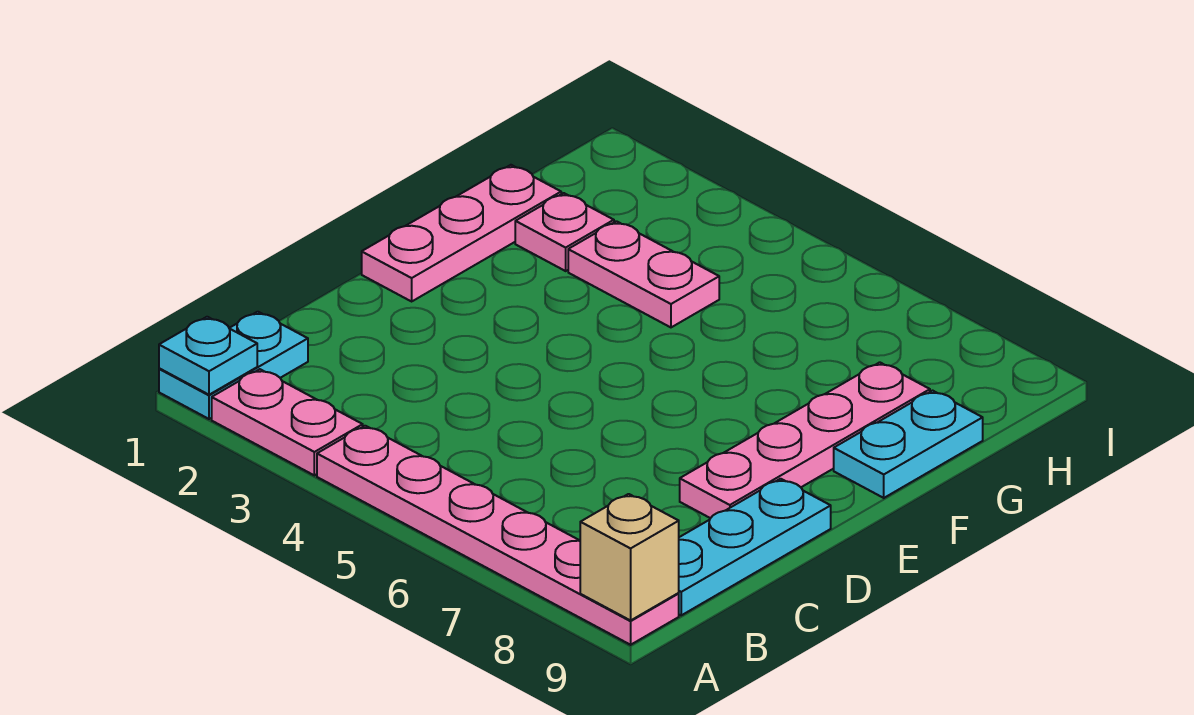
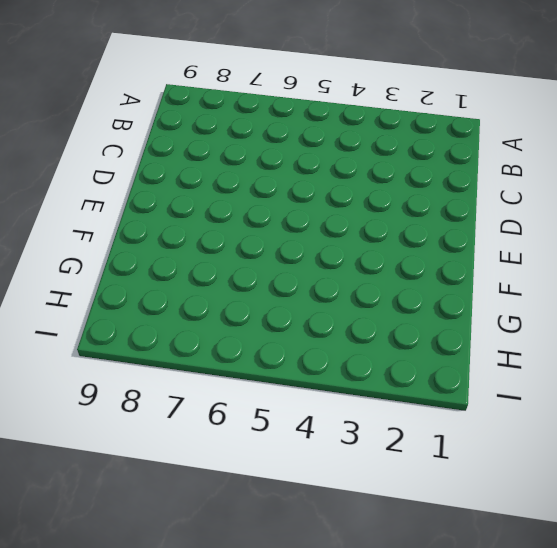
none -> cyan plate A1:B1 level 1
none -> pink plate A2:A3 level 1

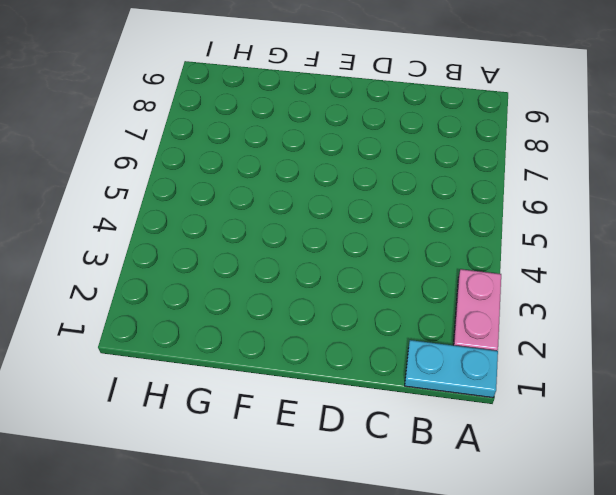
none -> pink plate A4:A9 level 1
none -> cyan plate B9:D9 level 1

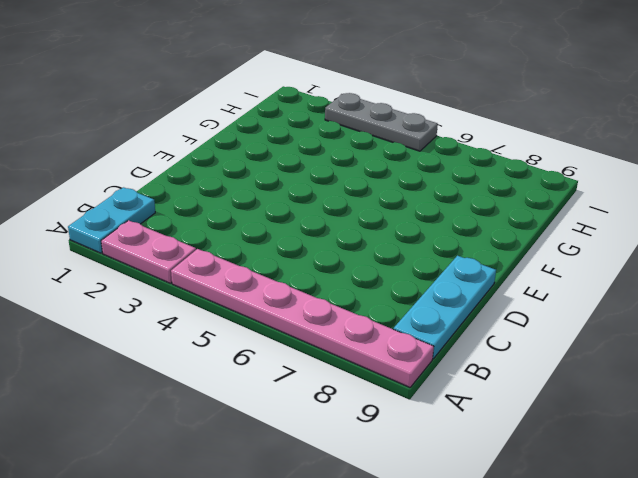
grey plate I3:I5 level 1 -> none
none -> pink plate D8:G8 level 1
none -> pink plate E1:G1 level 1

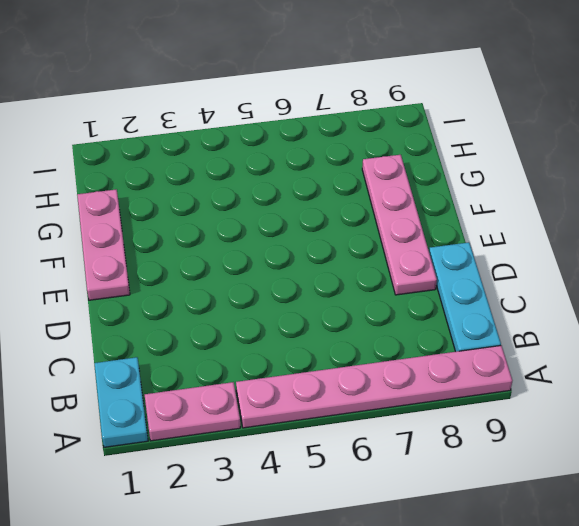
none -> cyan plate F9:G9 level 1
none -> pink plate G2 level 1

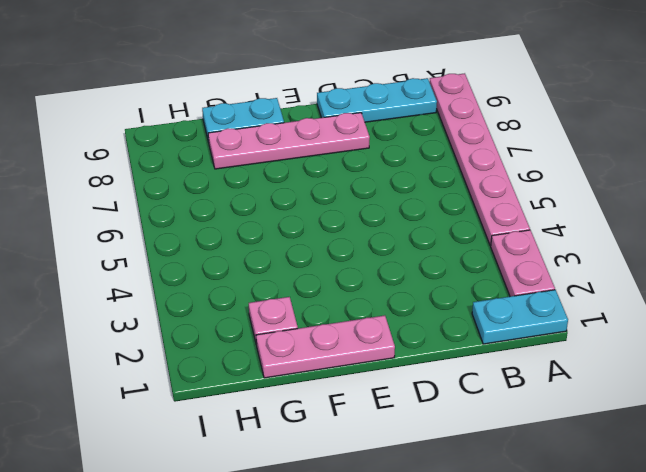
none -> pink plate G3:G4 level 1
none -> cyan plate A1 level 2

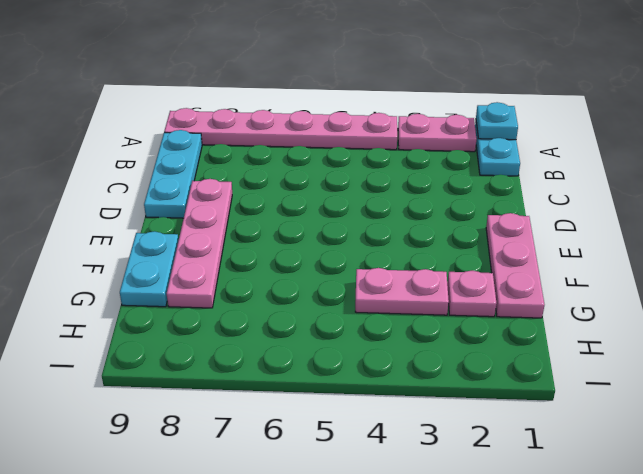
none -> tan brick A9 level 2

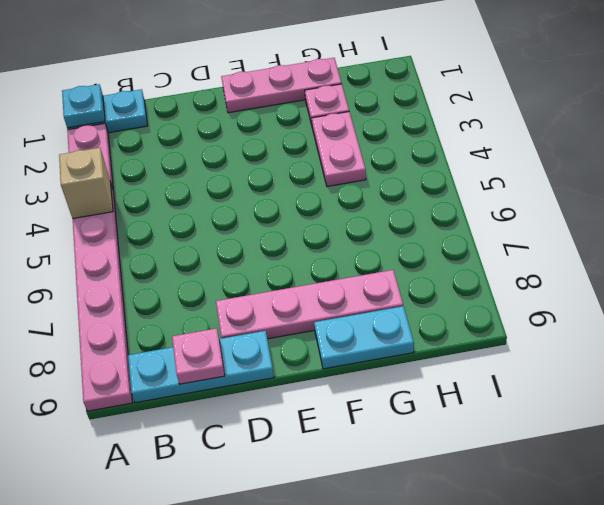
tan brick A4 level 2 -> tan brick A9 level 2
pink plate C9 level 2 -> none

